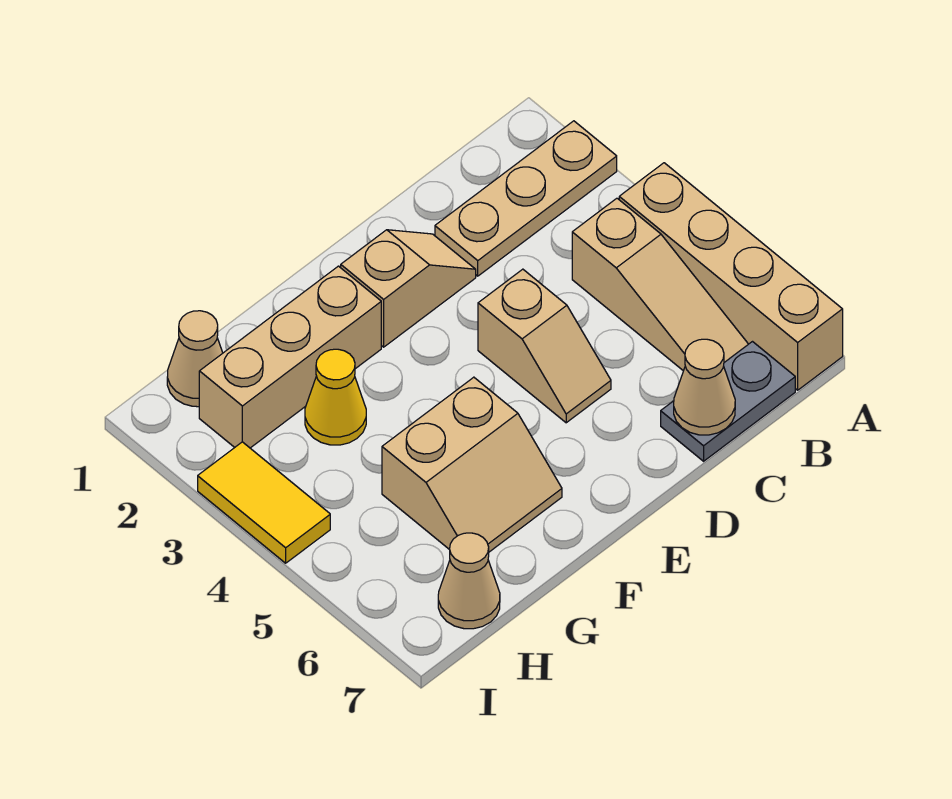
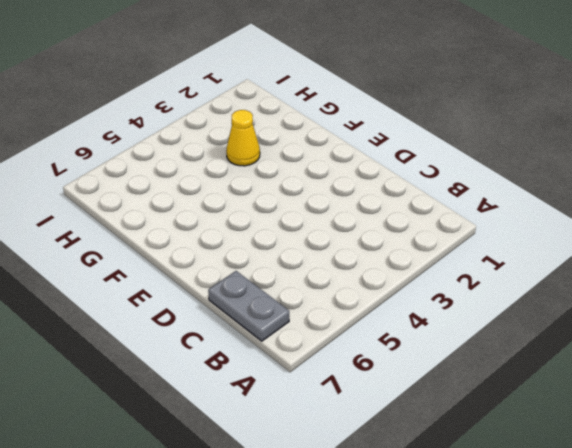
none -> tan plate A2:C2 level 1
none -> tan brick A4:A7 level 1
none -> tan slope B4:B6 level 1 top 4

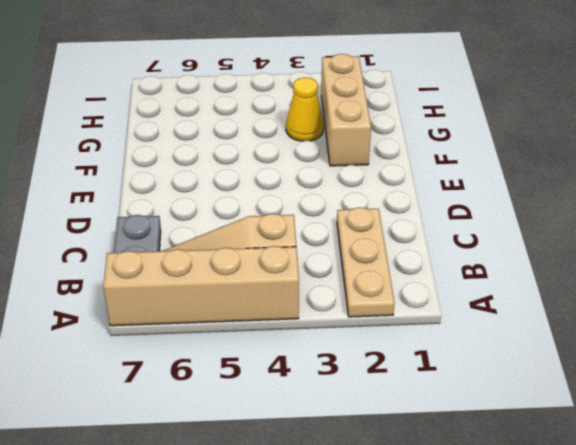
none -> tan slope D2:E2 level 1 top E
none -> tan slope D4:D5 level 1 top 4
none -> tan slope F5:G6 level 1 top 5

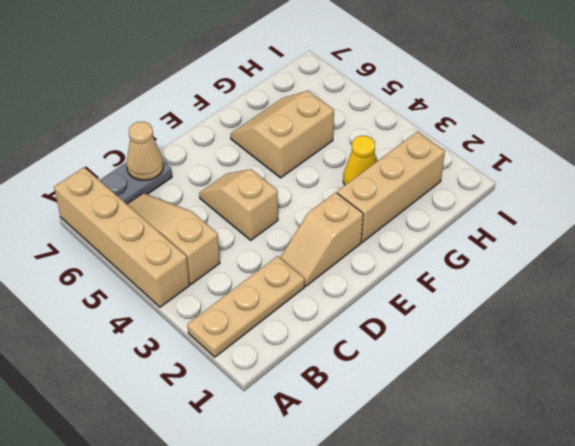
none -> tan cone H1 level 1
none -> tan cone H7 level 1
none -> yellow tile I3:I4 level 1

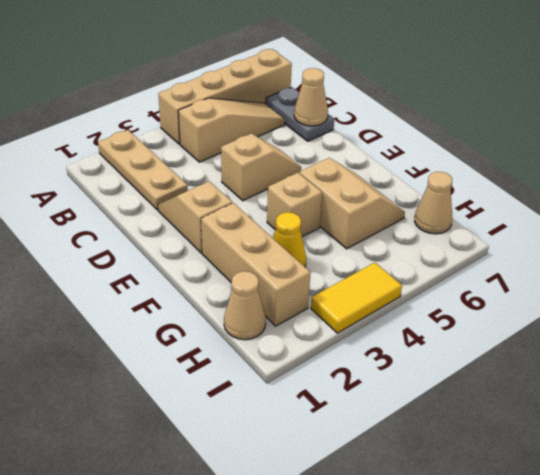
tan brick F4 level 1 -> none

